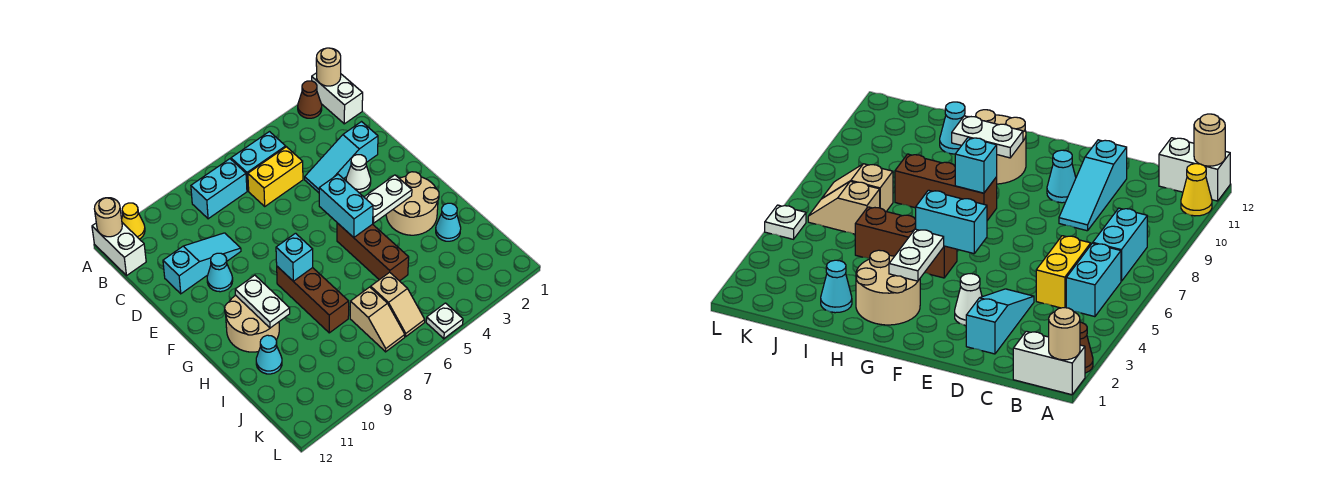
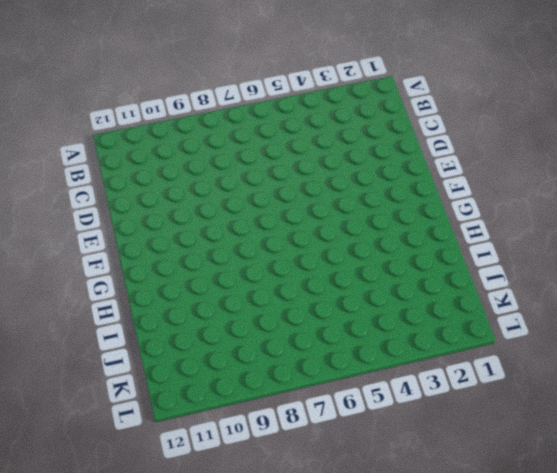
none -> white brick A1:B1 level 1
none -> brown cone A2 level 1
none -> yellow cone A11 level 1

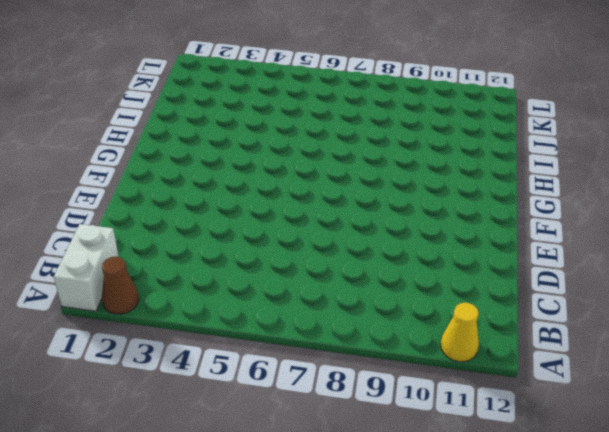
none -> white brick A12:B12 level 1
none -> cyan brick B5:B6 level 1
none -> cyan brick B7:B8 level 1

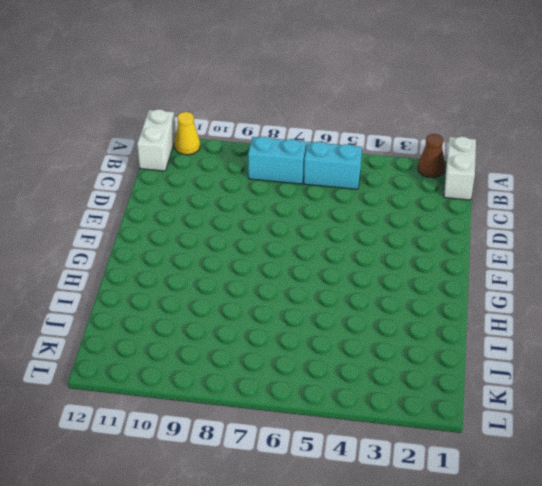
none -> yellow brick C5:C6 level 1
none -> cyan slope D2:D4 level 1 top 2
none -> cyan slope D9:D11 level 1 top 11

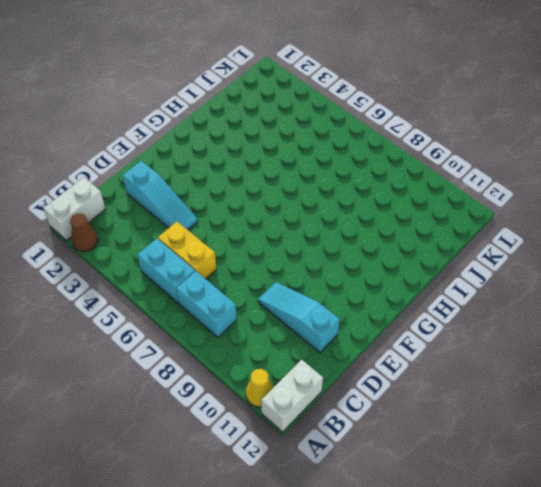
none -> white cone E3 level 1
none -> cyan cone E10 level 1
none -> tan round brick G2:H3 level 1

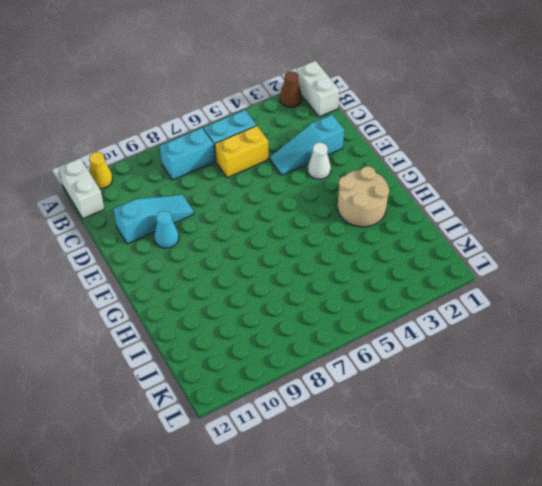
none -> brown brick G5:I5 level 1
none -> brown brick G8:I8 level 1
none -> tan round brick G10:H11 level 1

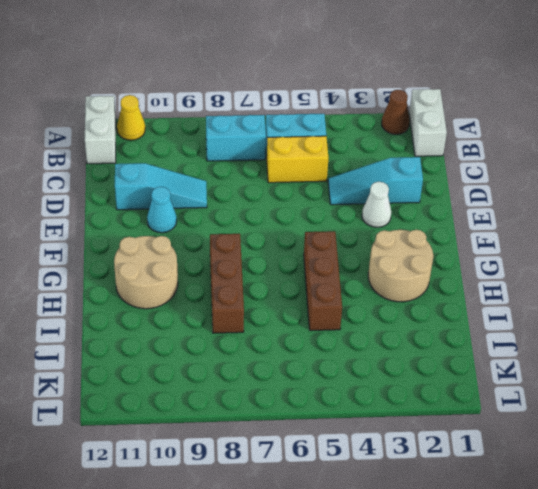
none -> cyan cone I2 level 1
none -> cyan cone I11 level 1
none -> tan slope J6:K6 level 1 top J

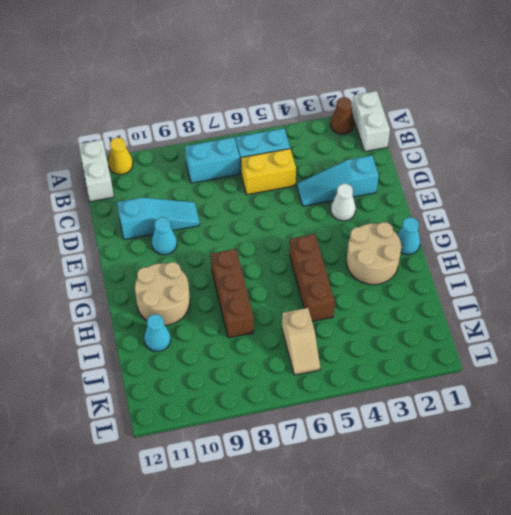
cyan cone G1 level 1 -> cyan cone I2 level 1
none -> tan slope J7:K7 level 1 top J
none -> white plate L5 level 1
none -> tan round brick A1 level 2

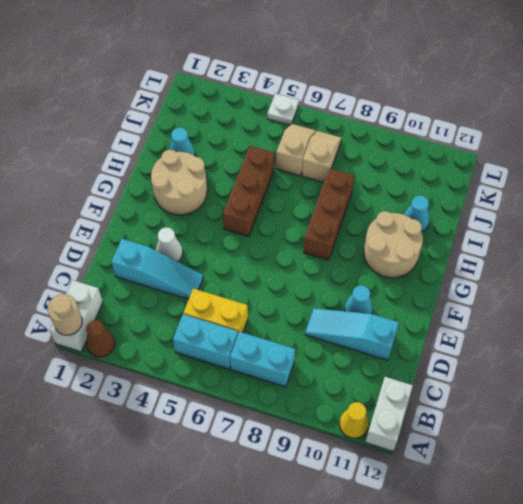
none -> tan round brick A12 level 2
none -> cyan brick F5:G5 level 2
none -> white plate G3:G4 level 2

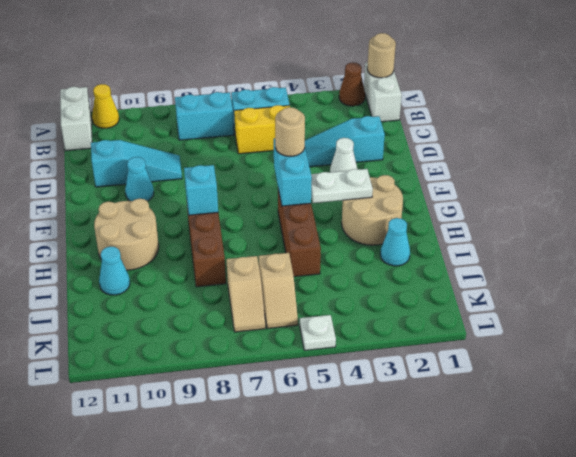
tan round brick F5 level 3 -> tan round brick A12 level 2
none -> white plate G10:H10 level 2

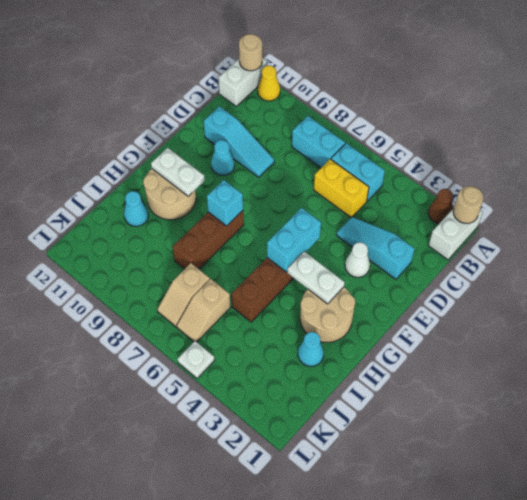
white plate G10:G11 level 2 -> white plate G10:H10 level 2

